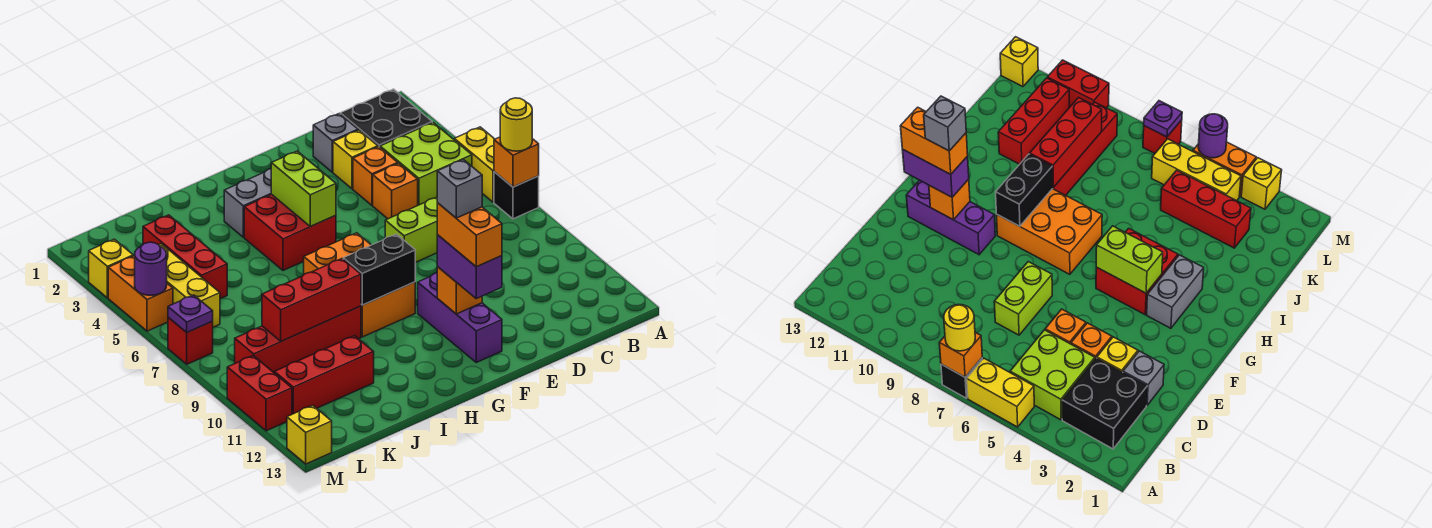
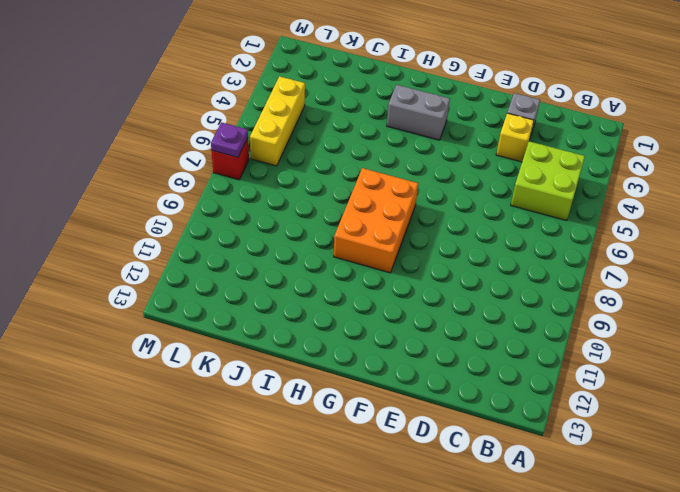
none -> yellow brick A5:A6 level 1
none -> black brick A7 level 1
none -> black brick B2:C3 level 1
none -> orange brick D4 level 1

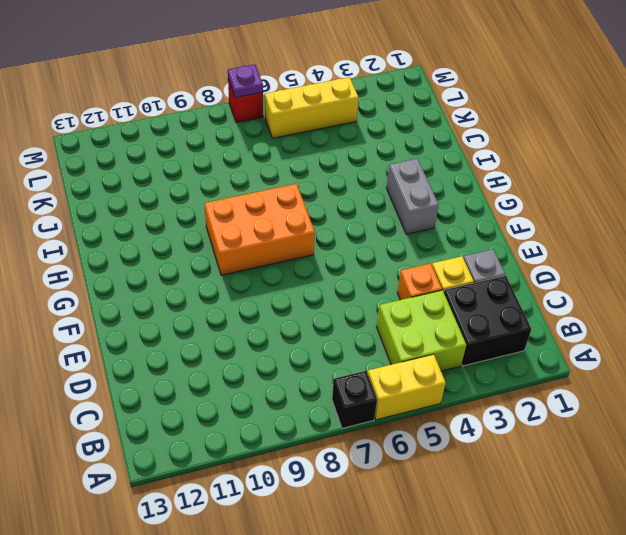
none -> orange brick D5 level 1
none -> lime brick D7:E7 level 1
none -> purple brick F10:F12 level 1
none -> red brick G4:H5 level 1

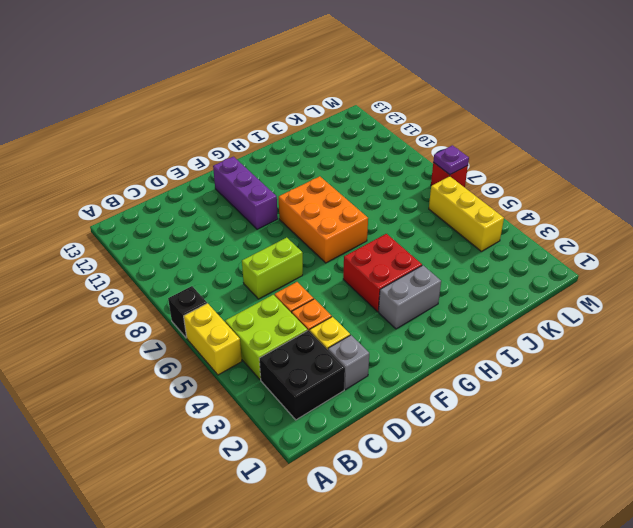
none -> red brick I9:L9 level 1
none -> red brick J11:L11 level 1
none -> red brick K3:K5 level 1
none -> yellow brick M3 level 1

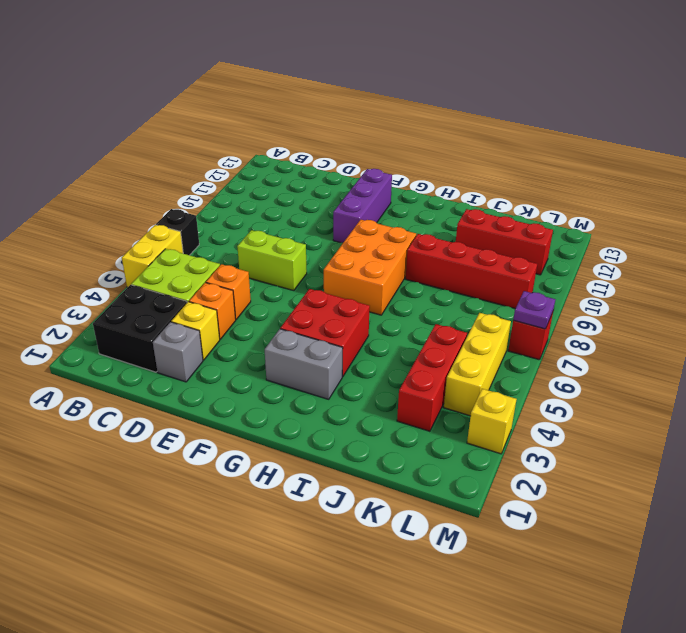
none -> orange brick M4:M5 level 1
none -> red brick M10:M11 level 1
none -> yellow brick M13 level 1
none -> orange brick A7 level 2

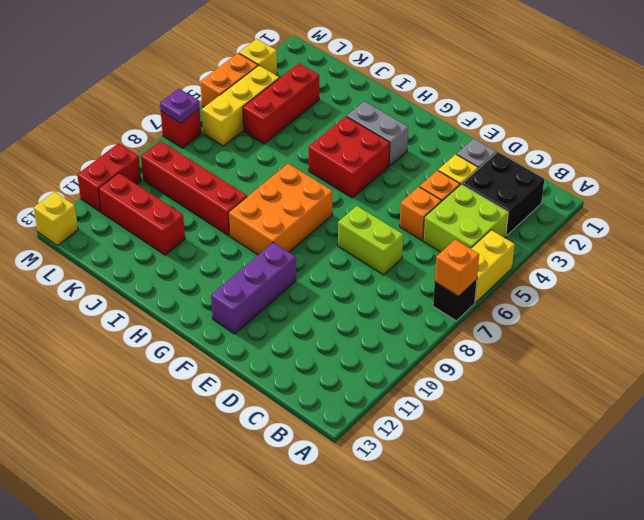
none -> orange brick F11 level 2
none -> lime brick G4:G5 level 2
none -> black brick G9:H9 level 2
none -> red brick I9:K9 level 2

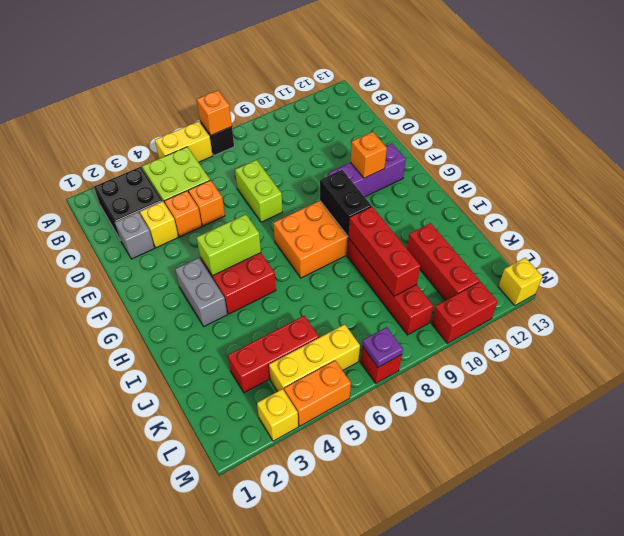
none -> purple round brick M5 level 2
none -> yellow round brick A7 level 3
none -> purple brick F11:F12 level 3
none -> orange brick F11:F12 level 4

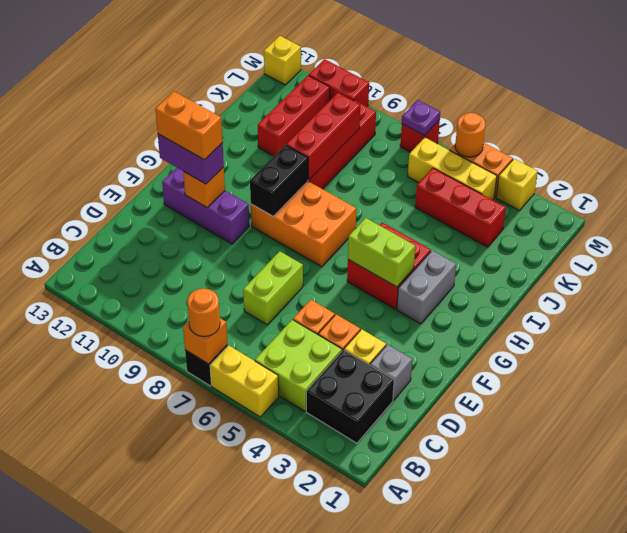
orange round brick A7 level 3 -> yellow round brick A7 level 3
orange round brick M5 level 2 -> purple round brick M5 level 2
none -> grey brick F11 level 5

